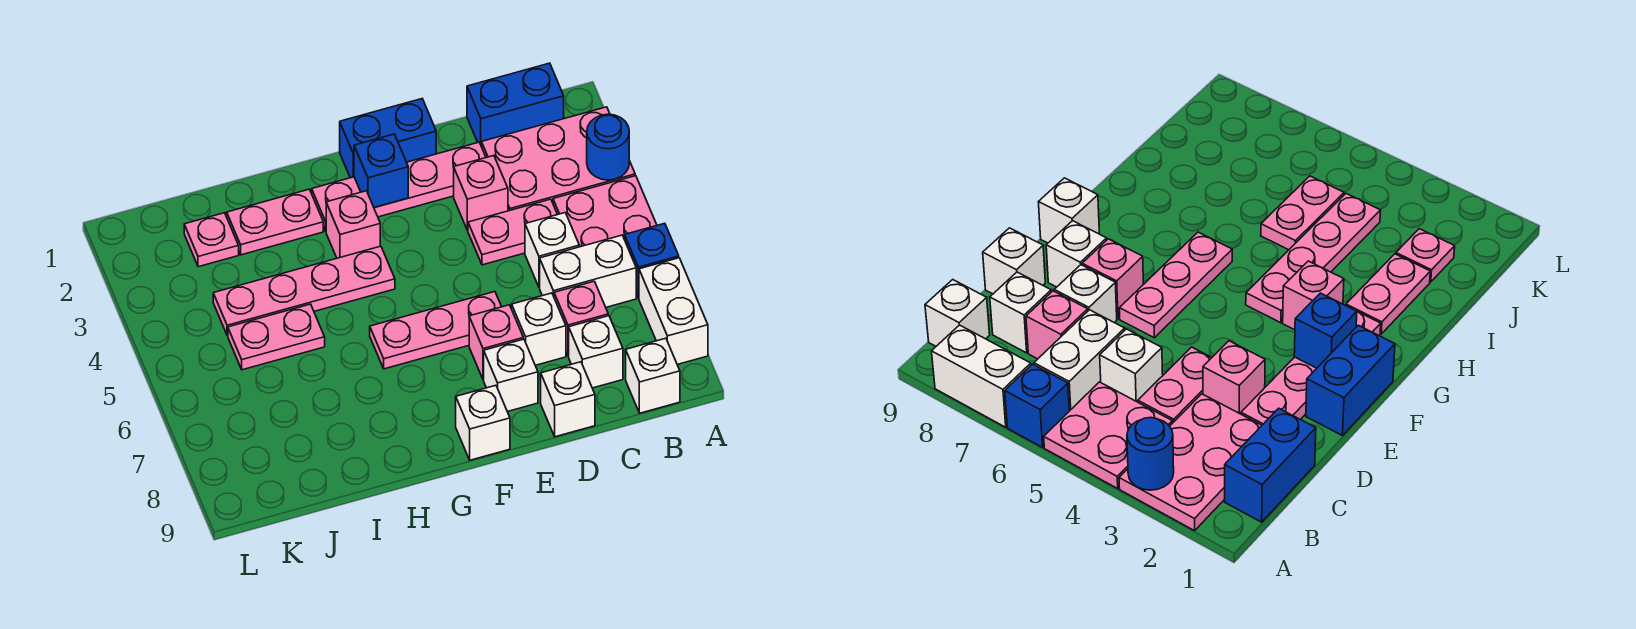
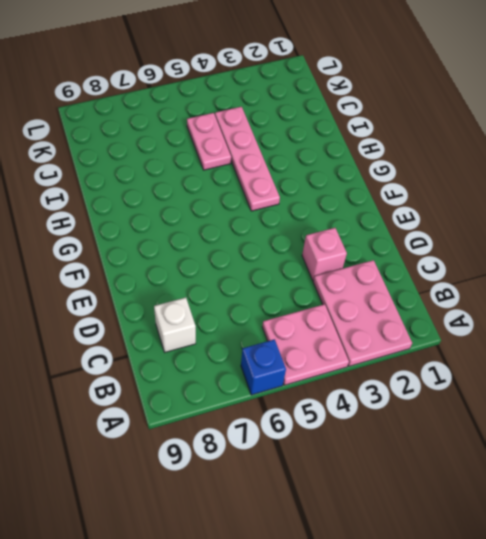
none -> white brick A7:A8 level 1
none -> blue brick B1:C1 level 1
none -> white brick B6:C6 level 1

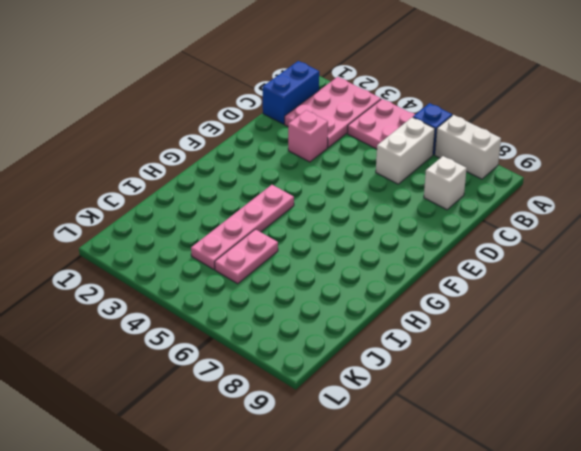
none -> white brick B9 level 1
none -> pink plate C4:D4 level 1
none -> white brick C5 level 1

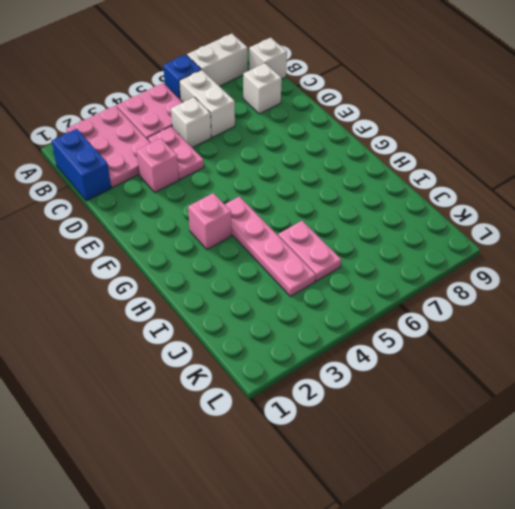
none -> pink brick C7 level 1
none -> pink plate D2:G2 level 1
none -> white brick D7 level 1

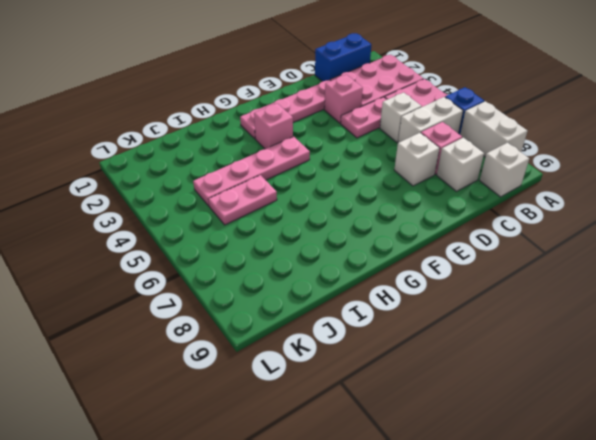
none -> white brick D9 level 1
none -> blue brick E1:F1 level 1
none -> pink plate E6:G6 level 1

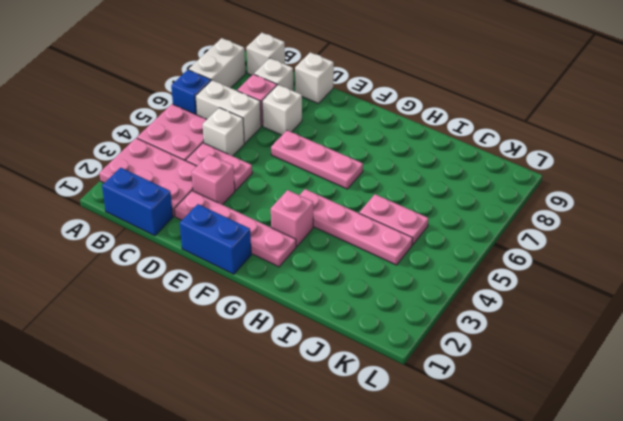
none -> pink brick E7 level 1
none -> white brick E8 level 1
none -> white brick F9 level 1

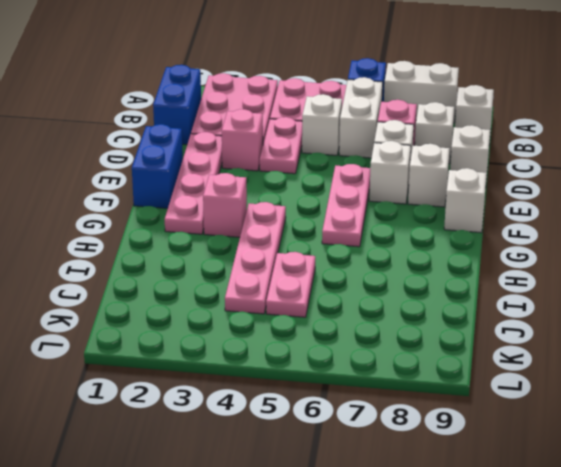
white brick E7 level 1 -> pink brick E7 level 1
none -> pink plate H2:I2 level 1
none -> pink plate J2 level 1
none -> blue round brick A3 level 2

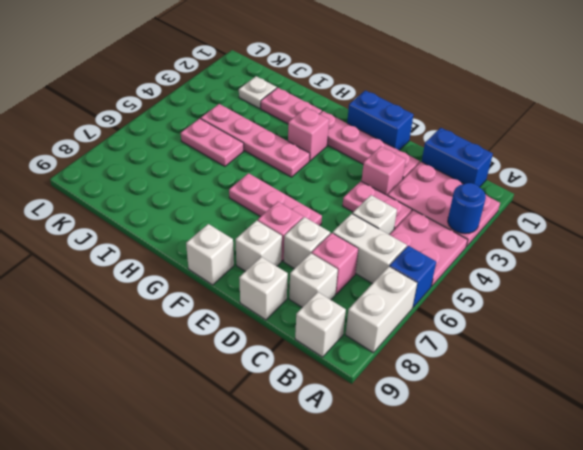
white plate J2 level 1 -> pink plate J2 level 1
none -> blue brick F2 level 2

